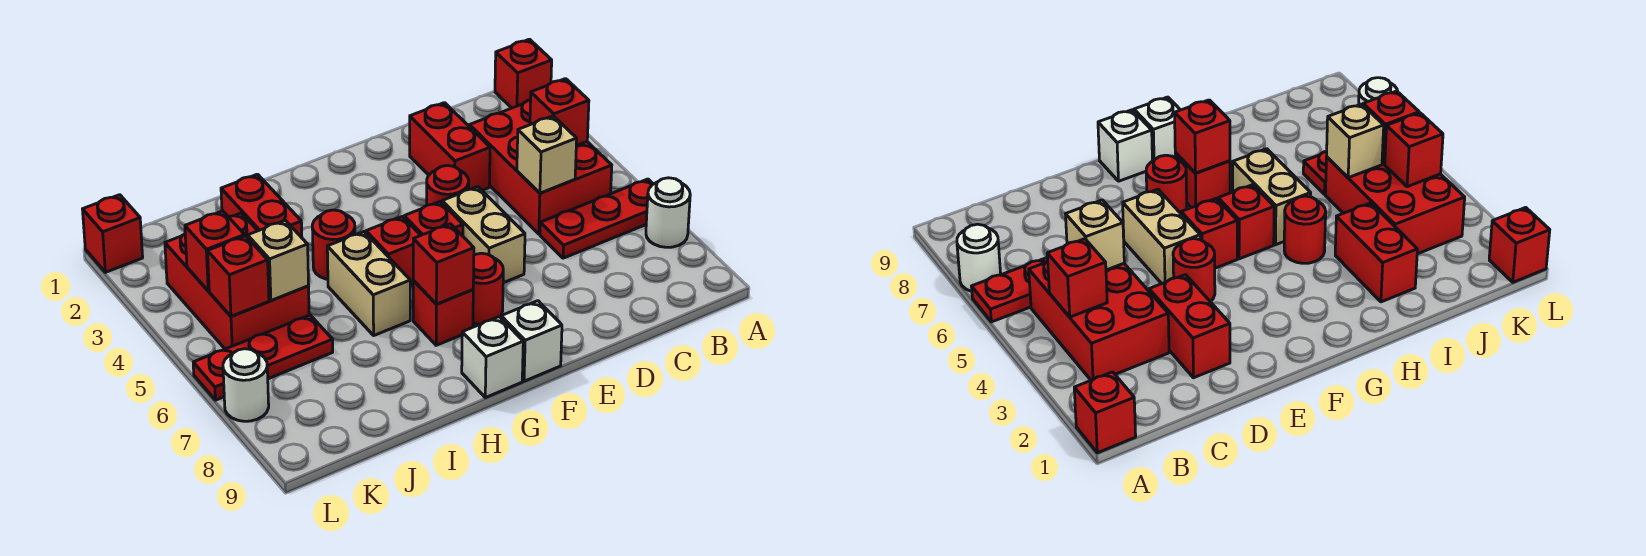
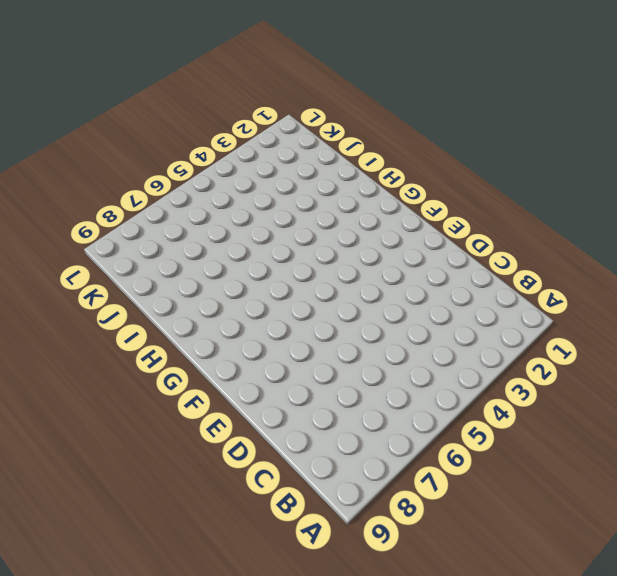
none -> red brick A1 level 1
none -> red plate A6:C6 level 1
none -> white round brick A7 level 1

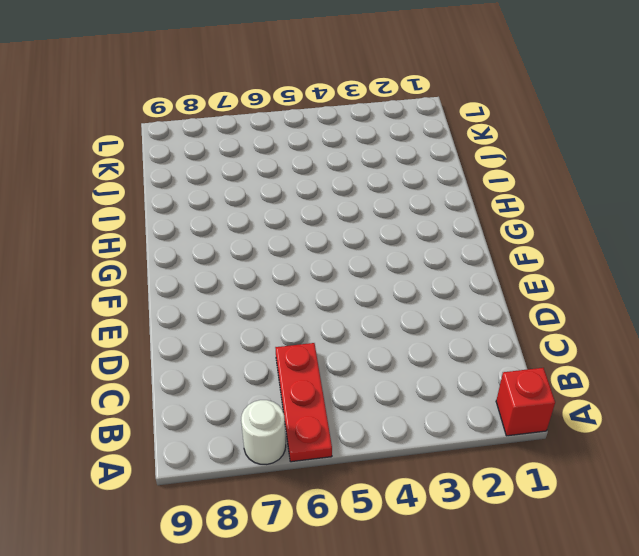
none -> red brick B3:C5 level 1
none -> red brick D2:D3 level 1
none -> red round brick E4 level 1

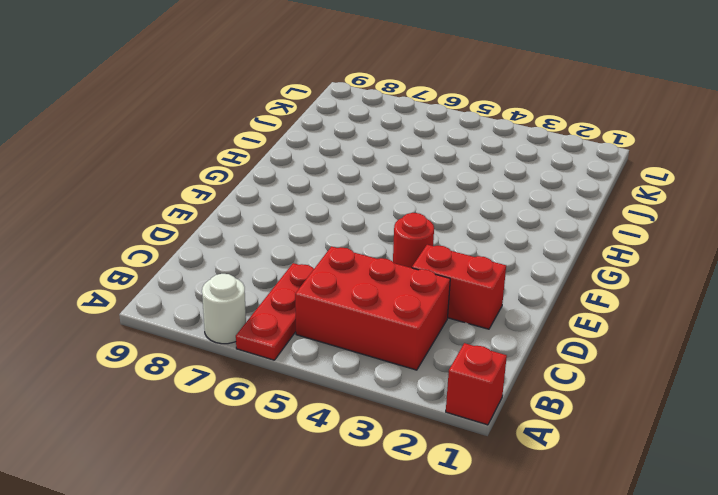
none -> tan brick E5:E6 level 1
none -> red brick F5 level 1
none -> red round brick F7 level 1

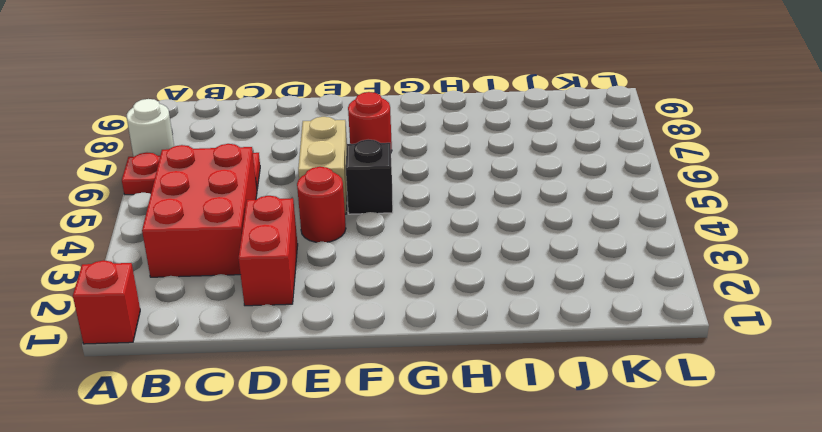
black brick F5 level 1 -> red brick F5 level 1
none -> white brick F9 level 1
none -> red brick G5 level 1
none -> red brick G7 level 1

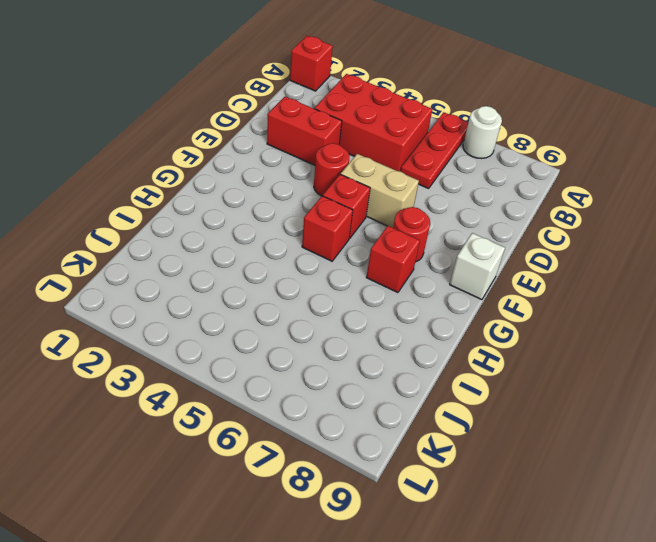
none -> white brick G9 level 1
none -> red round brick H4 level 1
none -> tan brick H5:H6 level 1

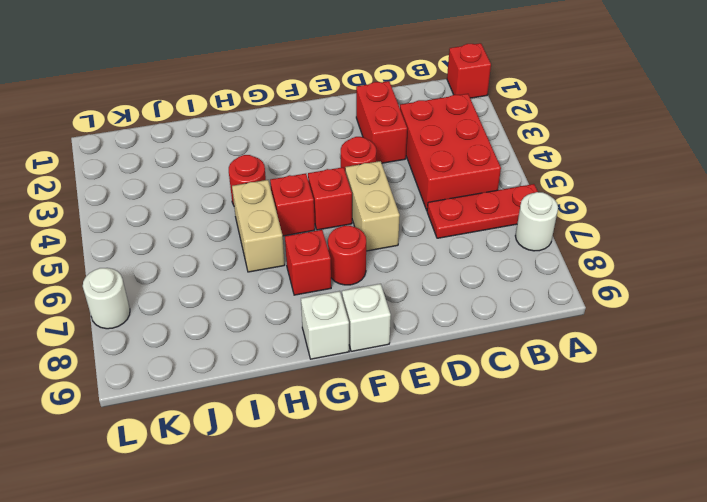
none -> red brick I2:I3 level 1
none -> red brick J3:K5 level 1
none -> red plate J6:L6 level 1

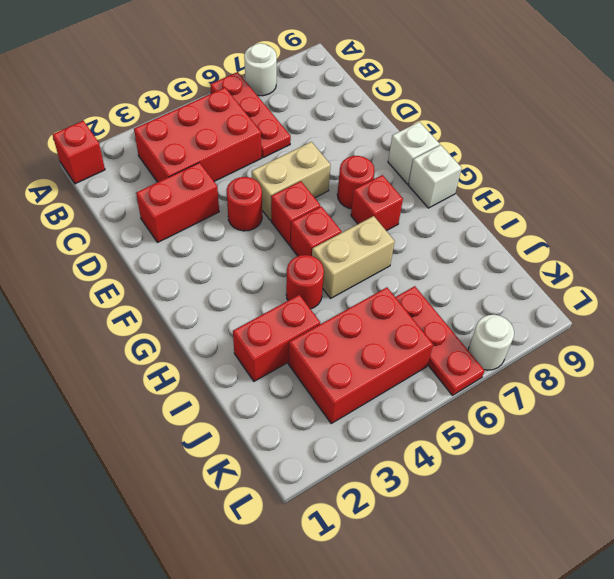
none -> red brick L1 level 1
none -> red brick B4 level 2
none -> tan brick C5 level 2

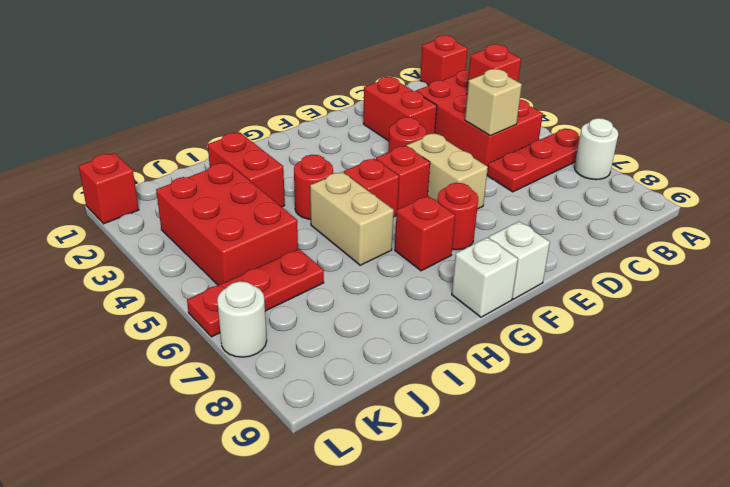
none -> red brick G7 level 2
none -> tan brick J5 level 2
none -> red brick K4 level 2

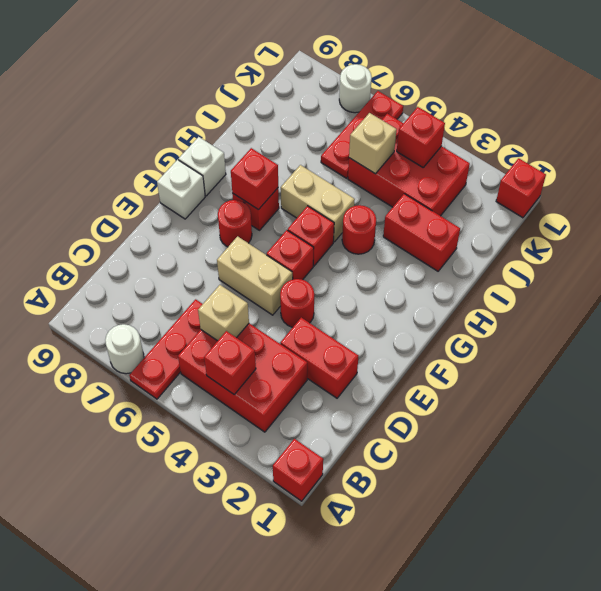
none -> red brick K5 level 2

